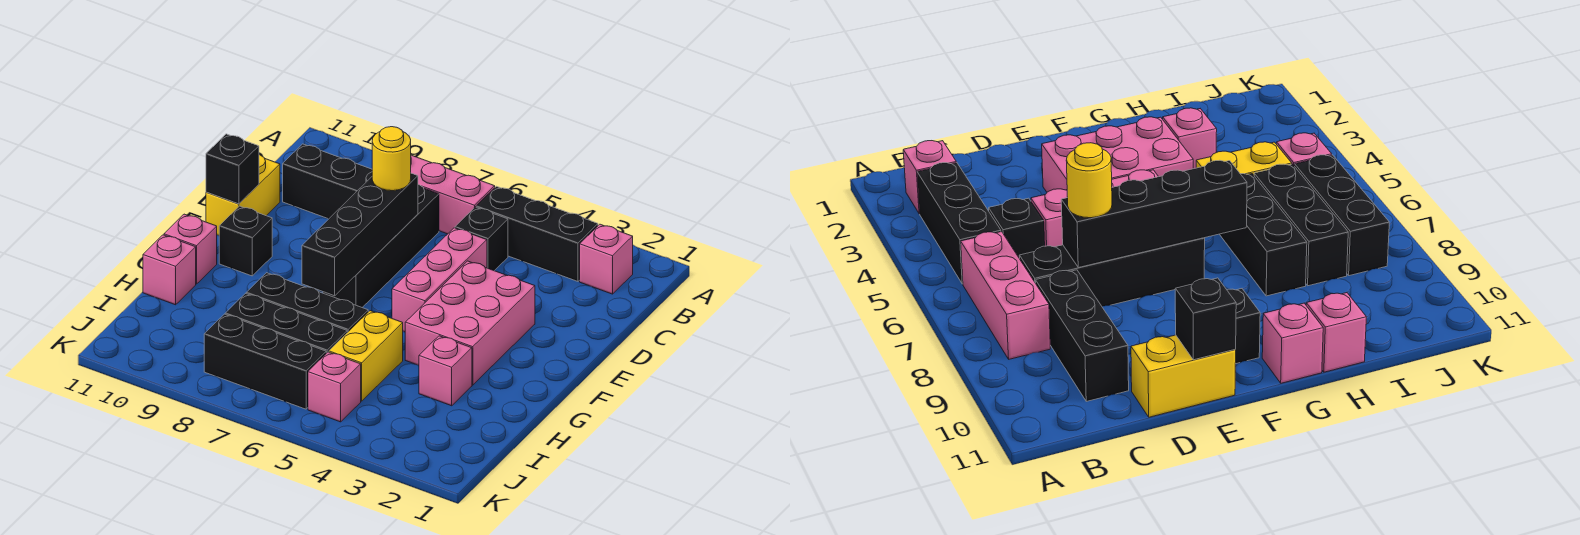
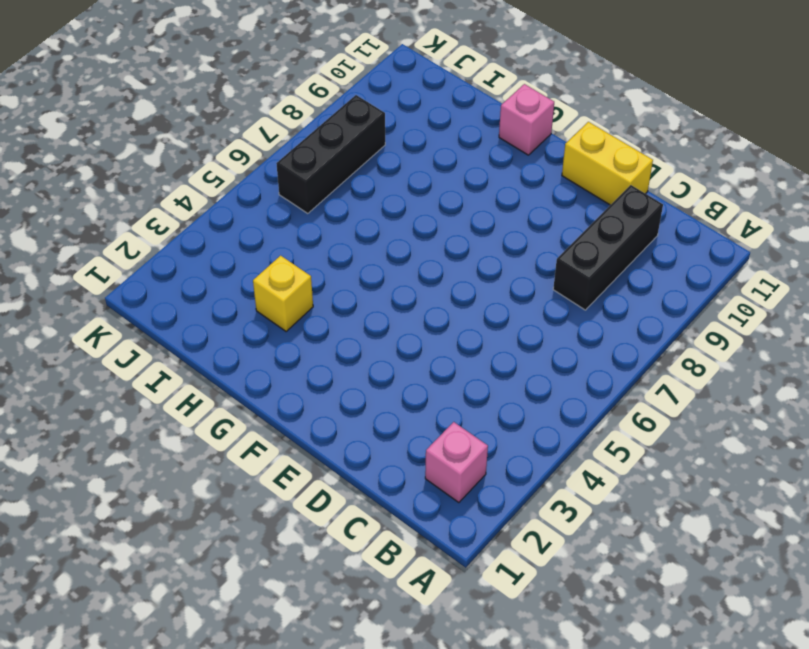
yellow brick H3 level 1 -> pink brick H3 level 1
none -> black brick B3:B5 level 1
none -> pink brick B6:B8 level 1
none -> black brick C5 level 1

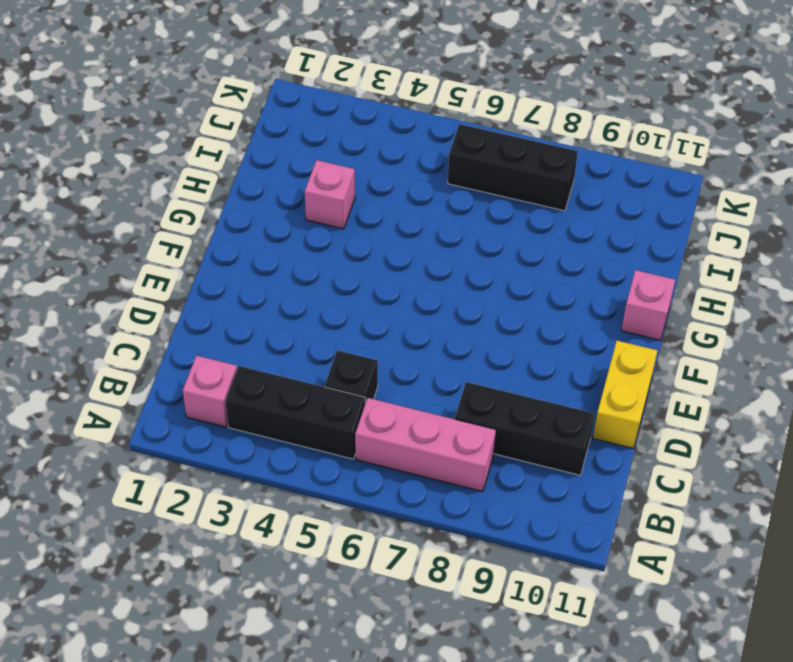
none -> black brick C7:F7 level 1
none -> pink brick D5:F5 level 1
none -> pink brick E3:G4 level 1

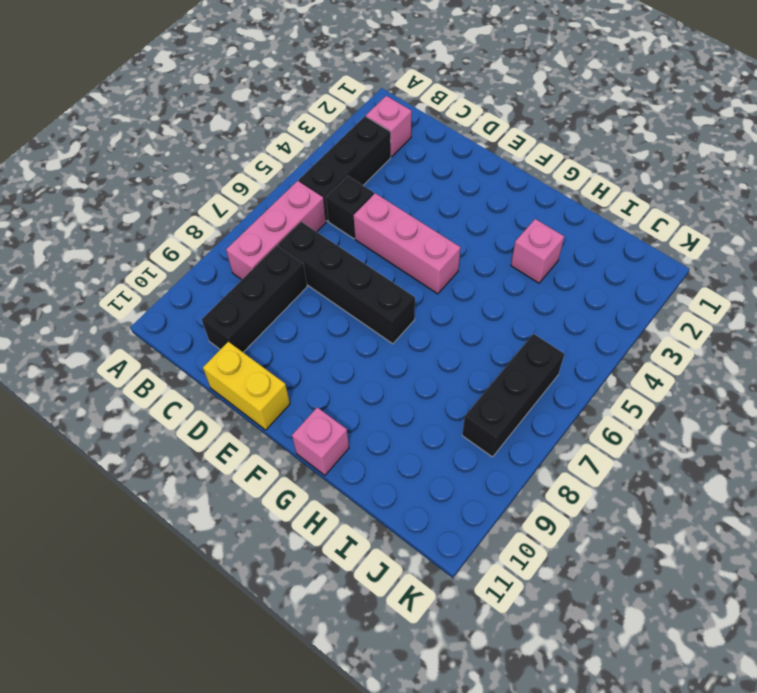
none -> pink brick E3:G4 level 1
none -> black brick F10 level 1
none -> yellow brick H5:I5 level 1

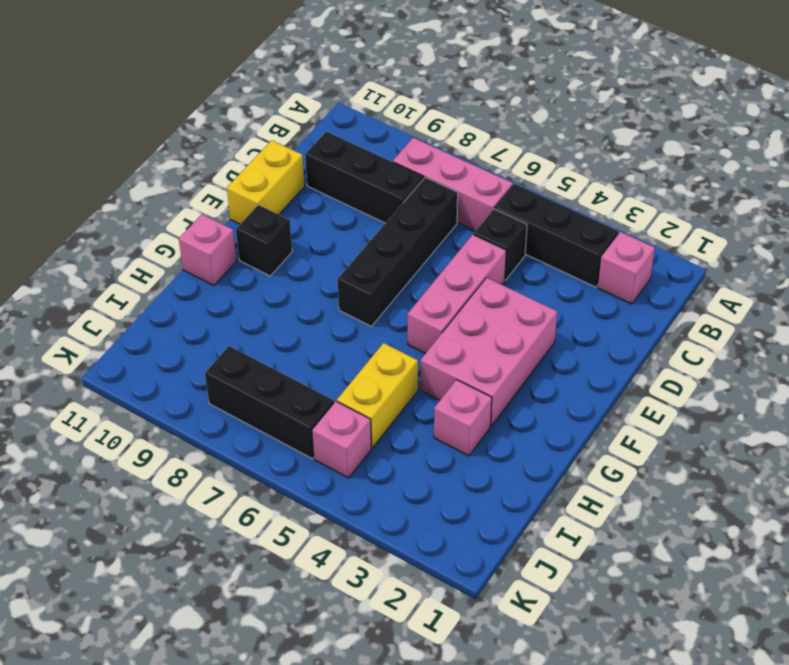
none -> black brick H6:H8 level 1
none -> pink brick H11 level 1
none -> black brick I6:I8 level 1

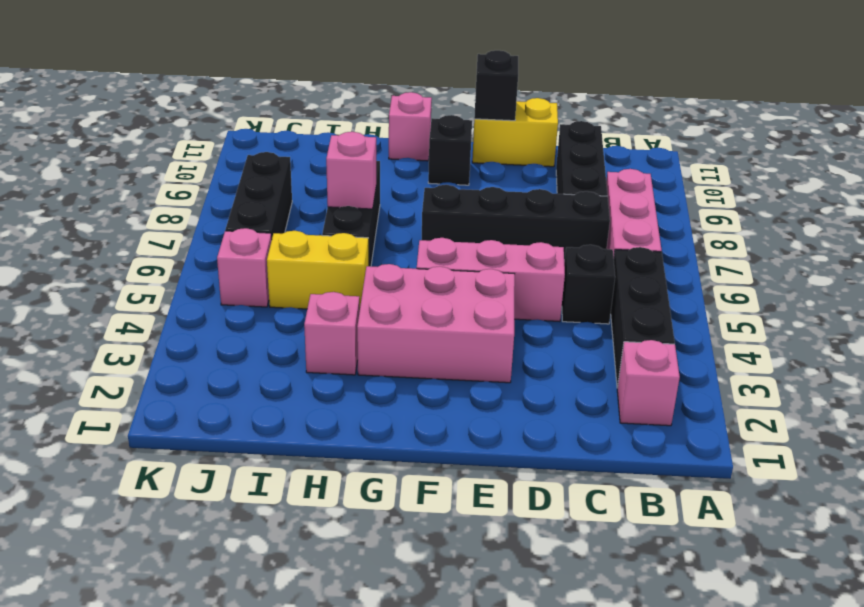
pink brick H7 level 2 -> pink brick H11 level 1
none -> black brick I6:I8 level 1
none -> black brick D7:G7 level 2
none -> yellow round brick D7 level 3

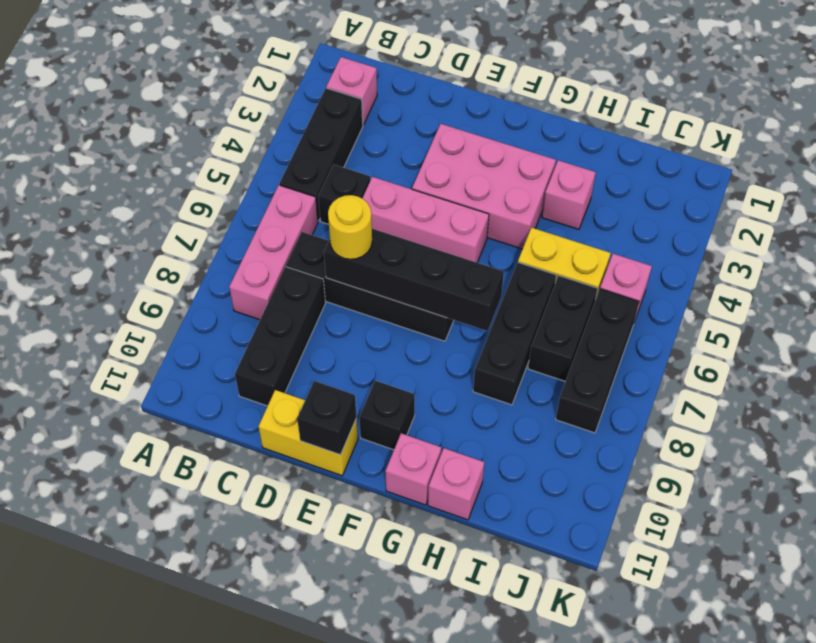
black brick I6:I7 level 1 -> black brick I6:I8 level 1

